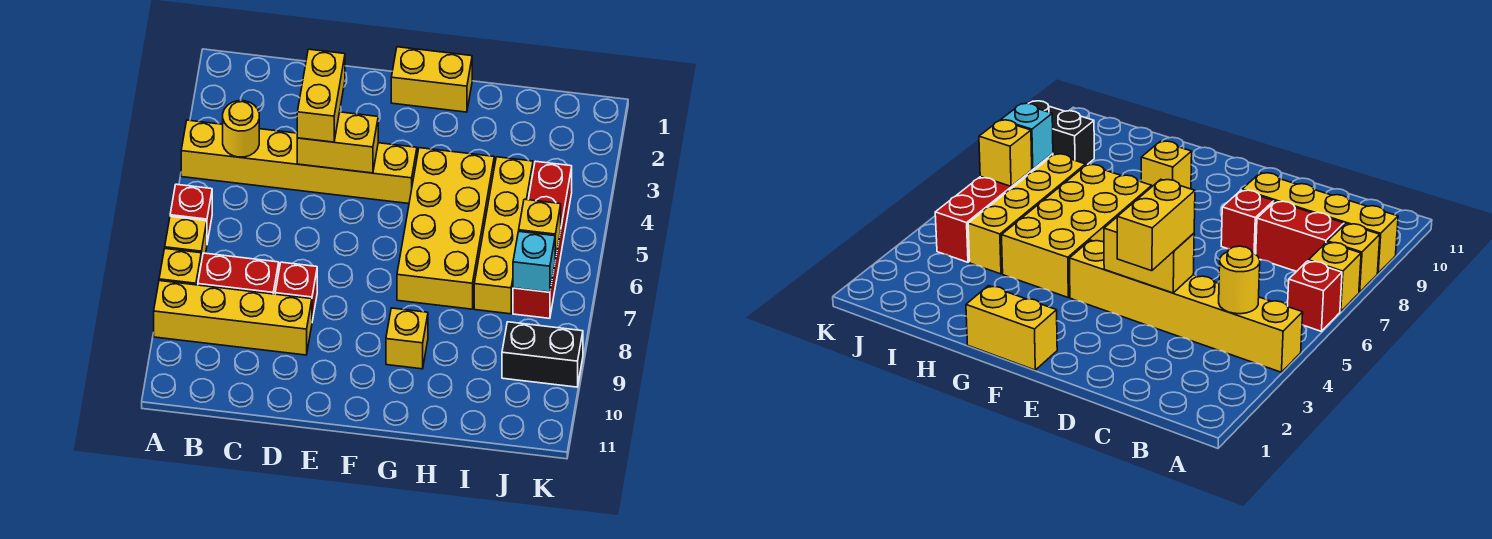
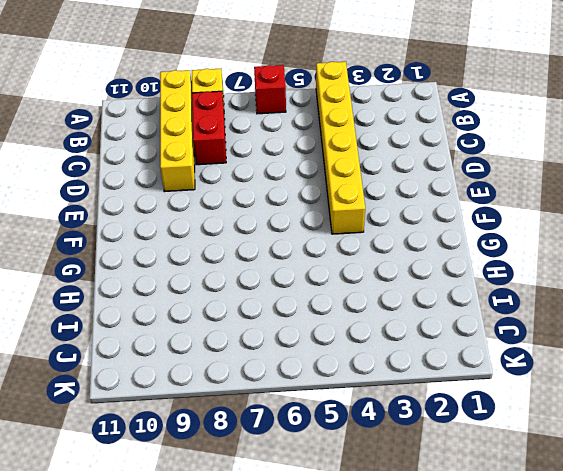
none -> yellow brick A7 level 1
none -> red brick D8 level 1
none -> yellow brick F1:G1 level 1

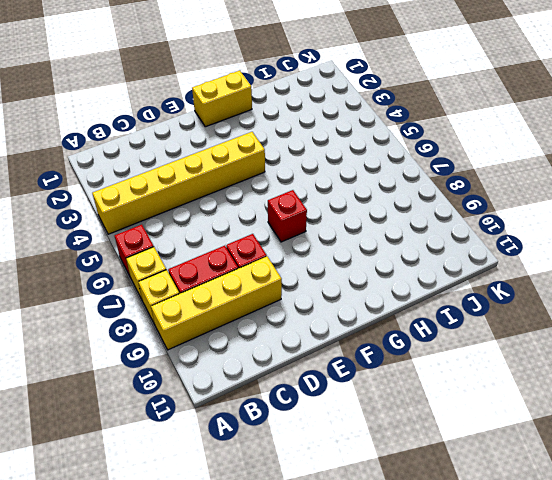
red brick F7 level 1 -> none
none -> yellow brick G4:H7 level 1
none -> yellow brick G9 level 1
none -> yellow brick I4:I7 level 1

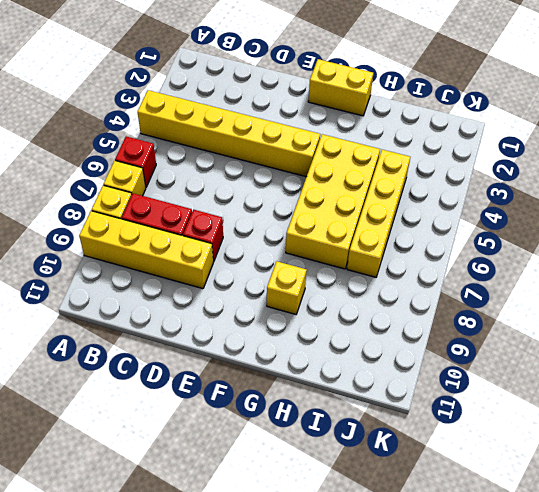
none -> red brick J4:J7 level 1
none -> black brick J9:K9 level 1
none -> yellow round brick B4 level 2

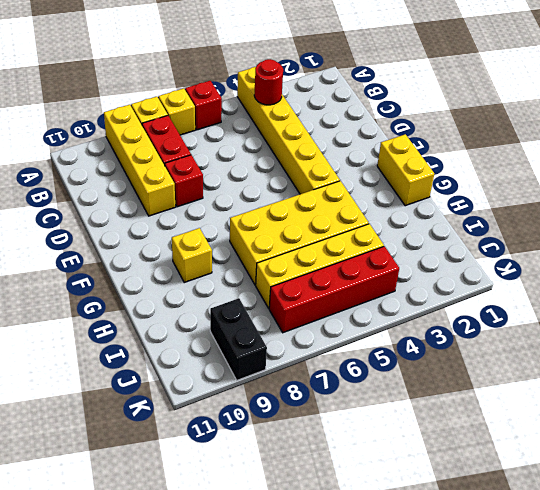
red round brick B4 level 2 -> yellow round brick B4 level 2
none -> yellow brick D4:E4 level 2
none -> yellow brick J6 level 2
none -> cyan brick J7 level 2

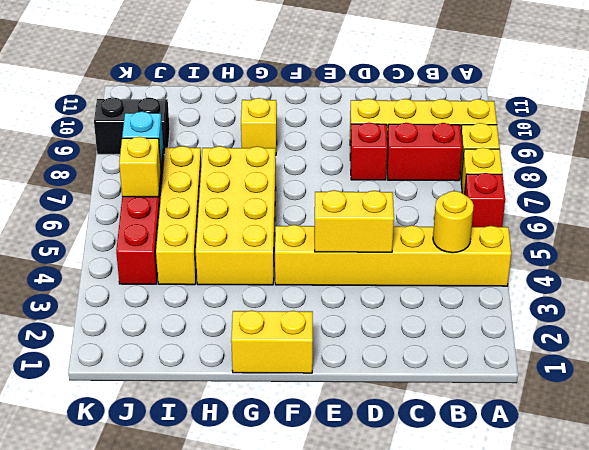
none -> yellow brick D3:D4 level 3

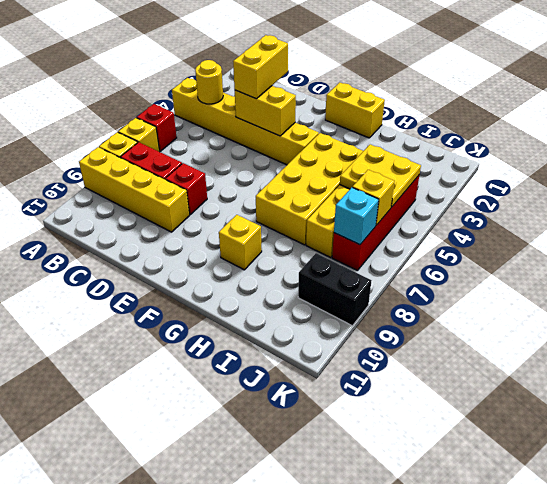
yellow plate I4:J5 level 2 -> none

